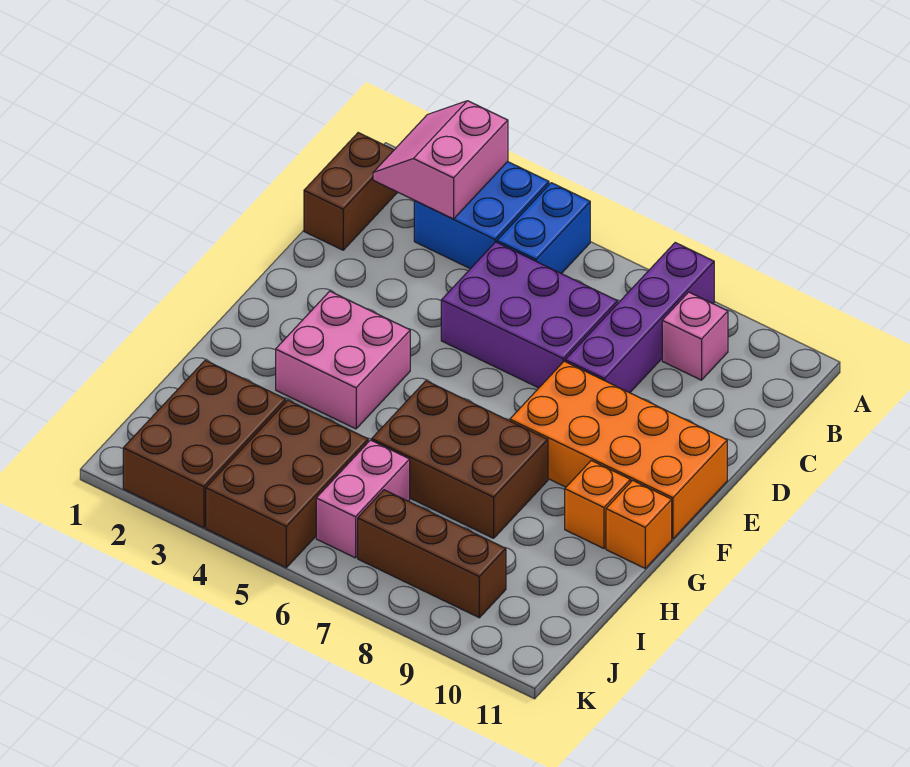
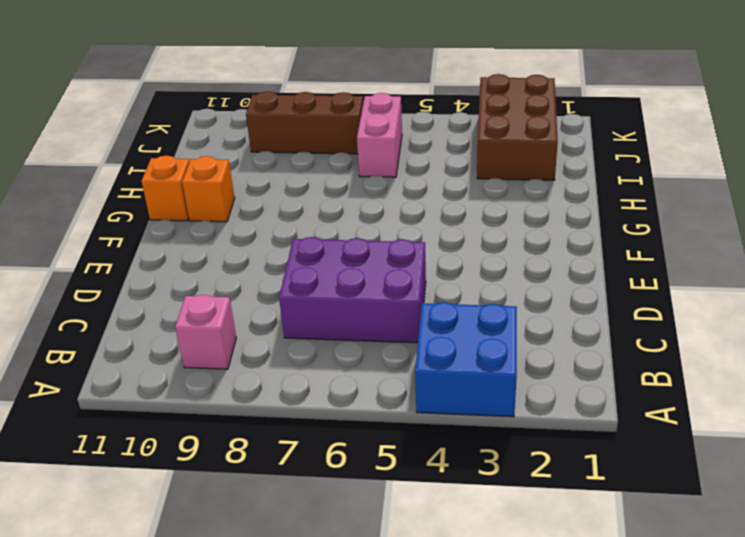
none -> blue brick A5:B5 level 1
none -> purple brick A8:D8 level 1
none -> brown brick B1:C1 level 1

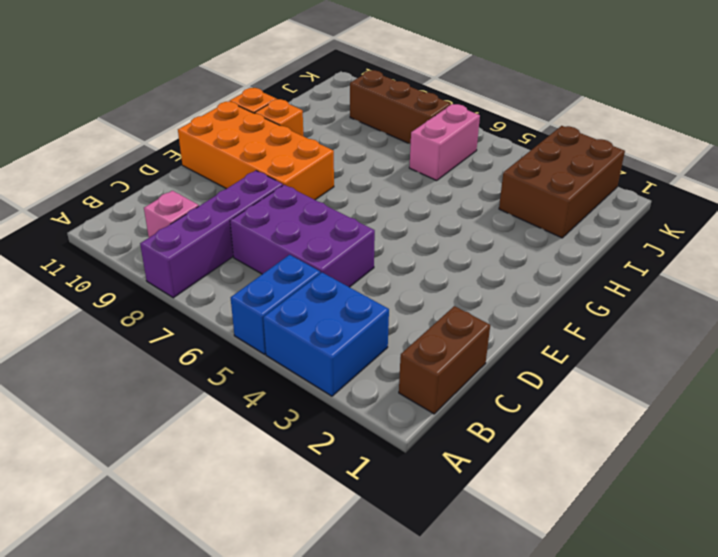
none -> pink brick F3:G4 level 1
none -> brown brick G6:H8 level 1
none -> brown brick I4:K5 level 1

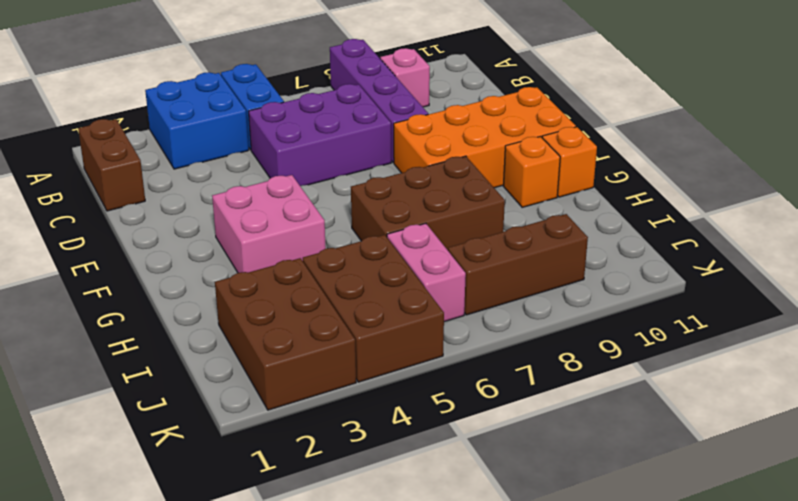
none -> pink slope A2:B3 level 2 top 3

